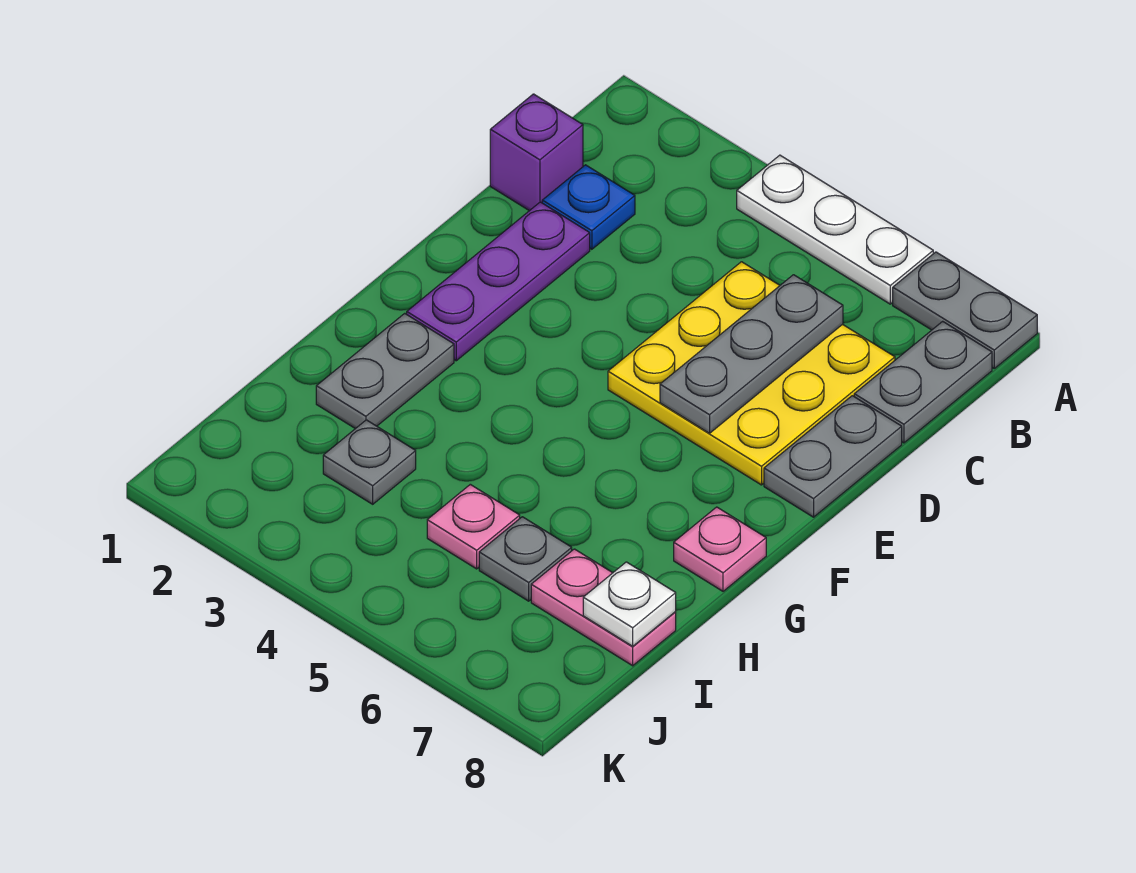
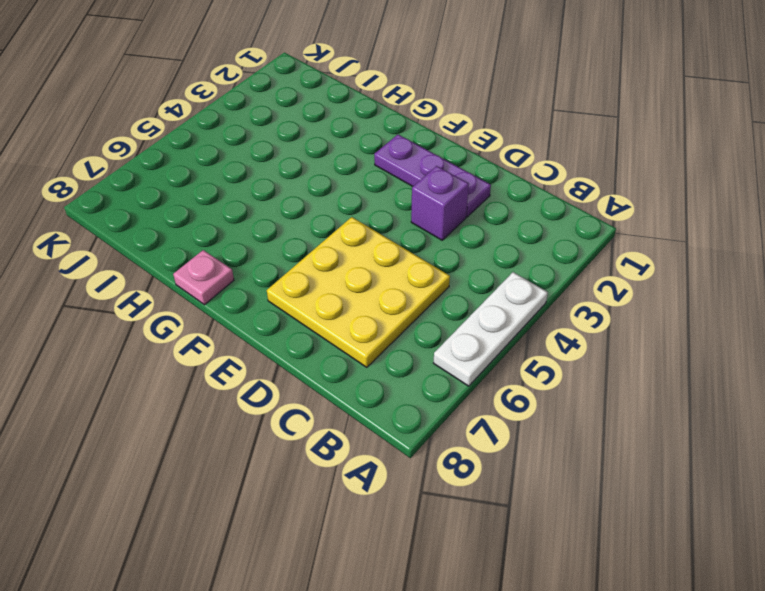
purple brick D3 level 1 -> purple brick C1 level 1
none -> grey plate A7:A8 level 1
none -> grey plate B8:C8 level 1
none -> blue plate C2 level 1

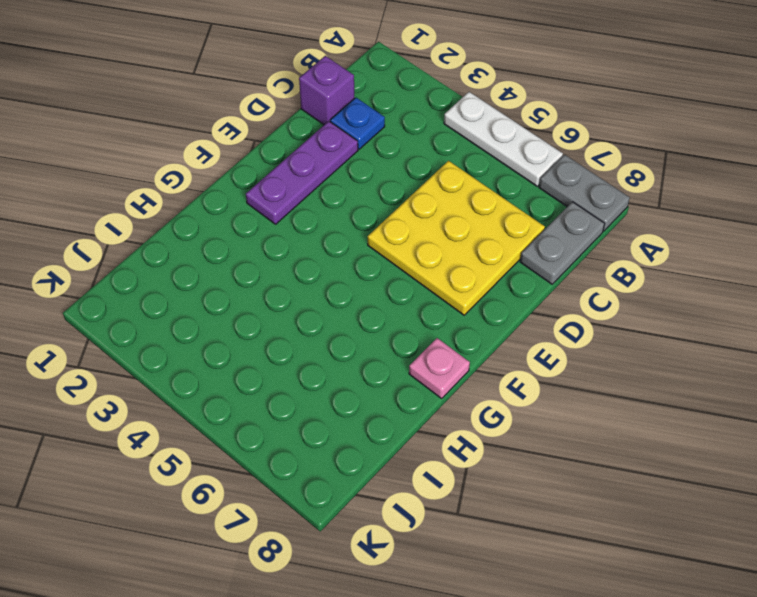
none -> grey plate D8:E8 level 1
none -> grey plate G2:H2 level 1
none -> grey plate I3 level 1

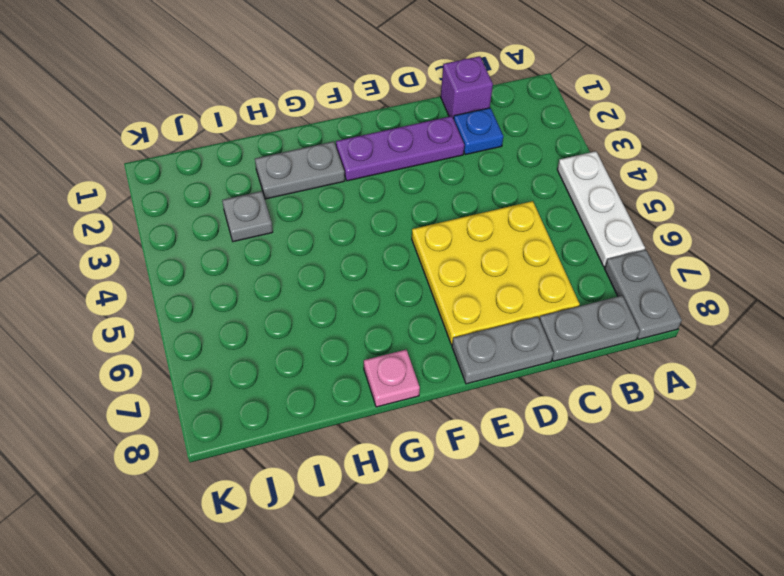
none -> pink plate I5 level 1
none -> grey plate I6 level 1
none -> pink plate I7:I8 level 1

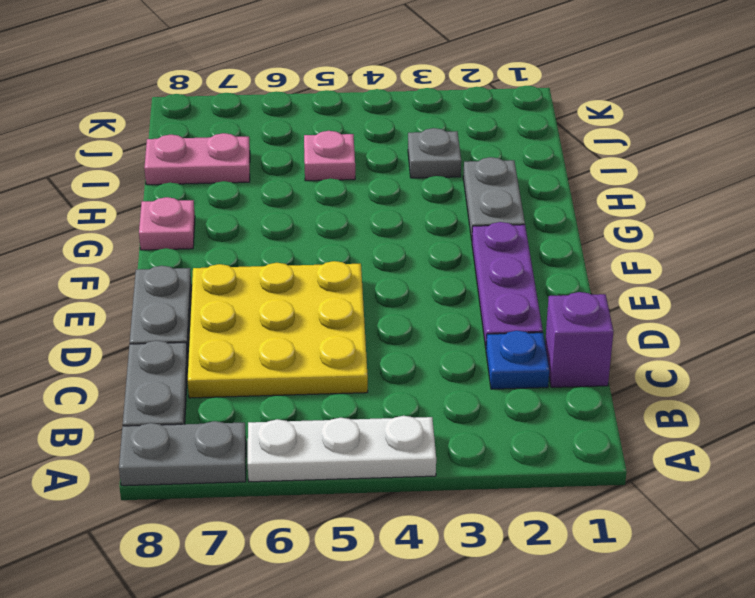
none -> grey plate I6 level 1
none -> grey plate C6:E6 level 2
none -> white plate I8 level 2

